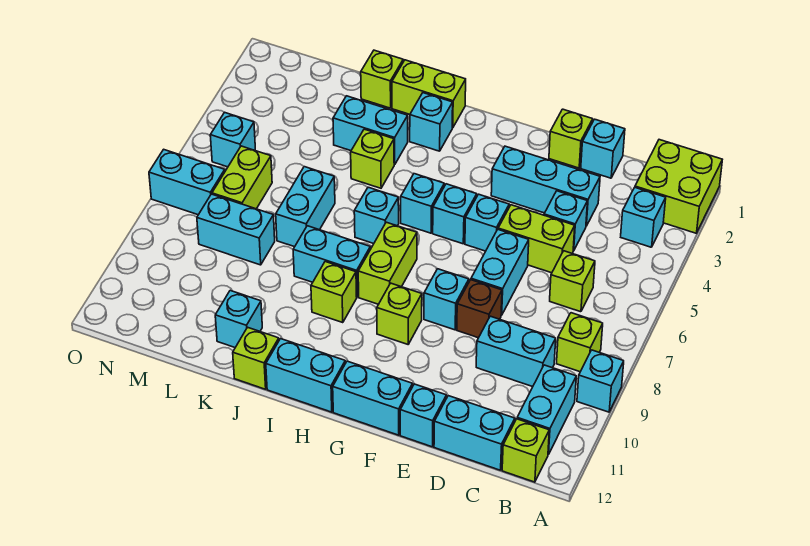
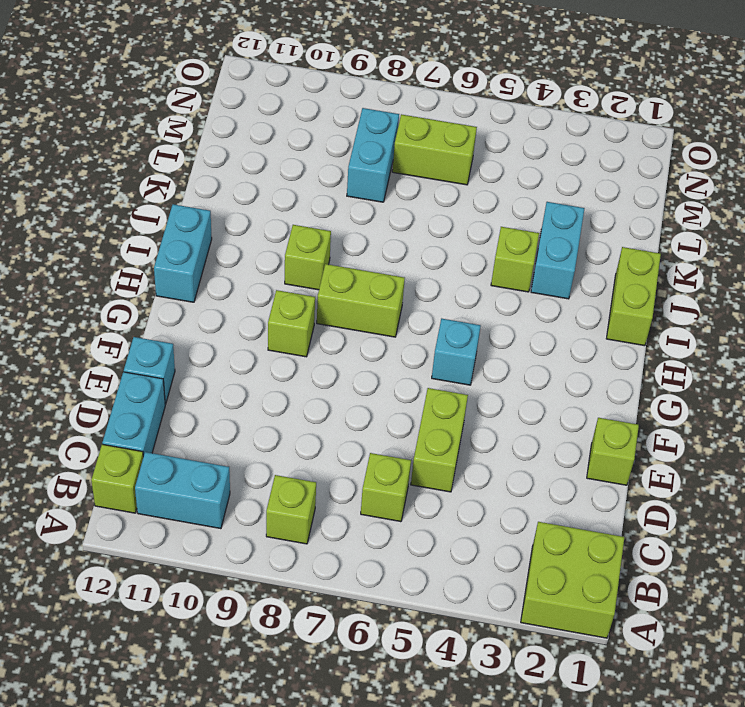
none -> cyan brick A9 level 1
none -> cyan brick B3 level 1
none -> cyan brick C9:D9 level 1
none -> cyan brick D1 level 1

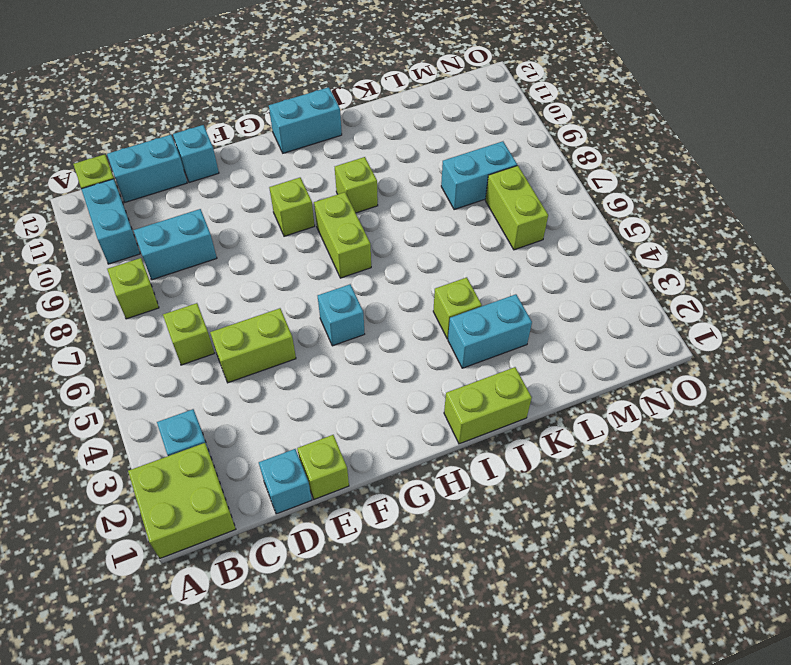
none -> cyan brick A9 level 1
none -> cyan brick D3:F3 level 1
none -> cyan brick D4 level 1
none -> cyan brick E6:E7 level 1

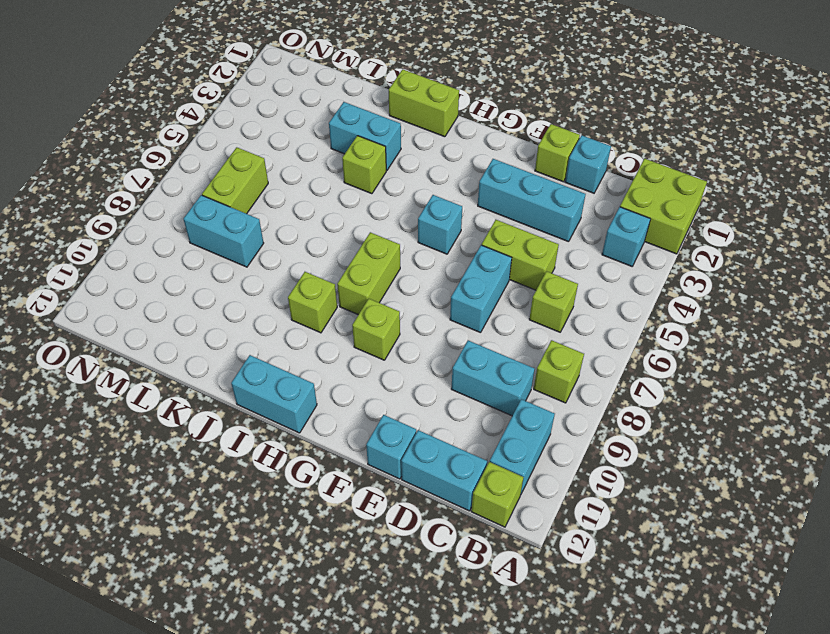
none -> cyan brick A9 level 1
none -> cyan brick D4 level 1
none -> brown brick E8 level 1
none -> cyan brick F5 level 1

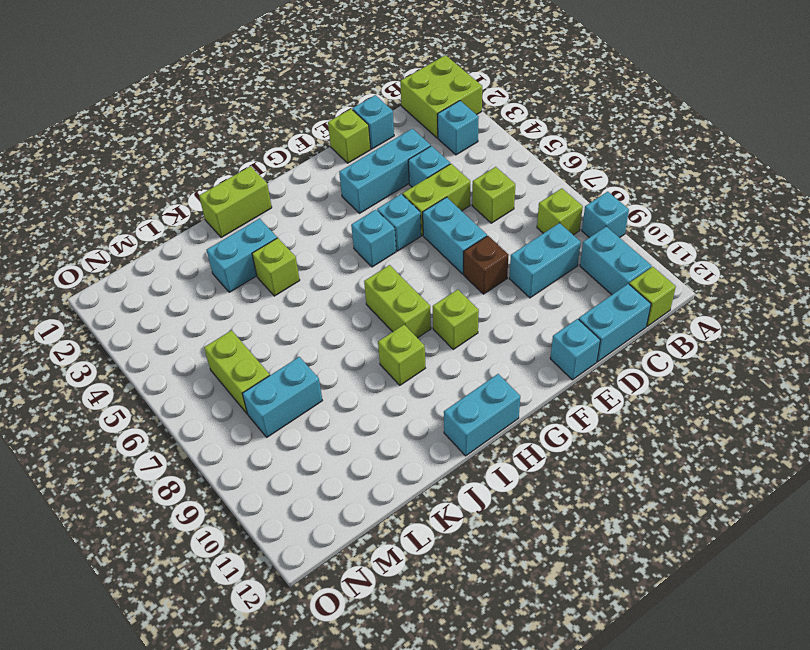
none -> cyan brick F8 level 1
none -> cyan brick F12:G12 level 1
none -> cyan brick H5 level 1
none -> cyan brick I2 level 1

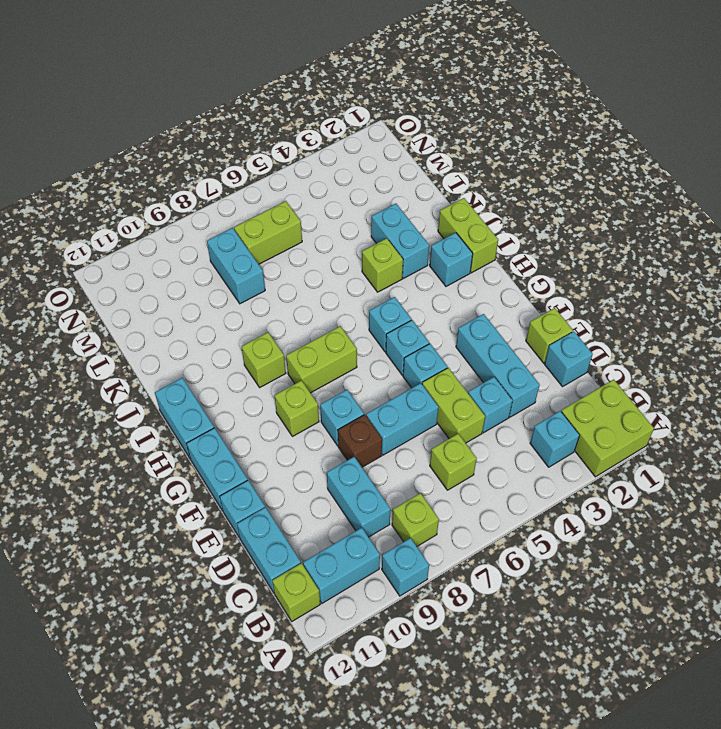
none -> cyan brick I6 level 1
none -> cyan brick I8:J8 level 1
none -> lime brick J12 level 1
none -> lime brick K1 level 1

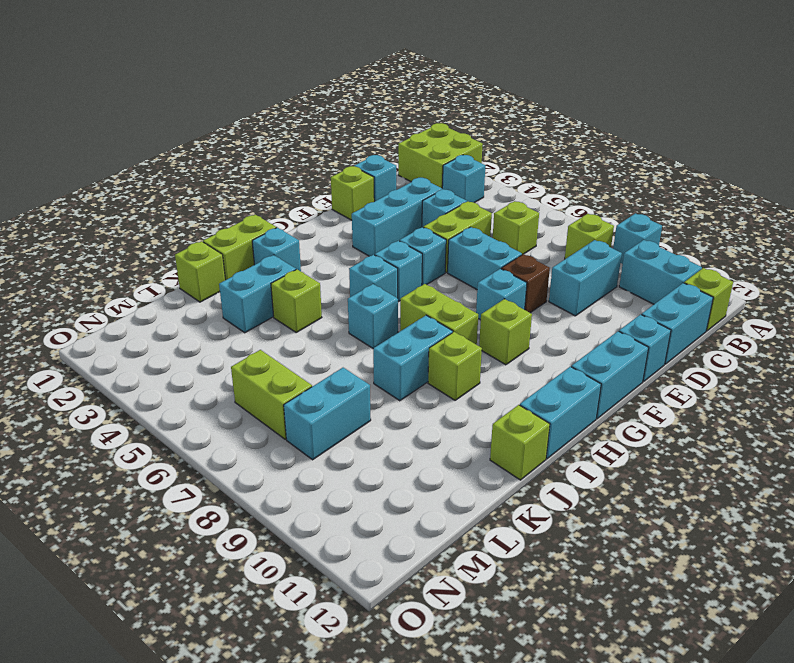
none -> cyan brick K6:K7 level 1
none -> cyan brick K11 level 1
none -> cyan brick N5 level 1
none -> cyan brick N7:O7 level 1

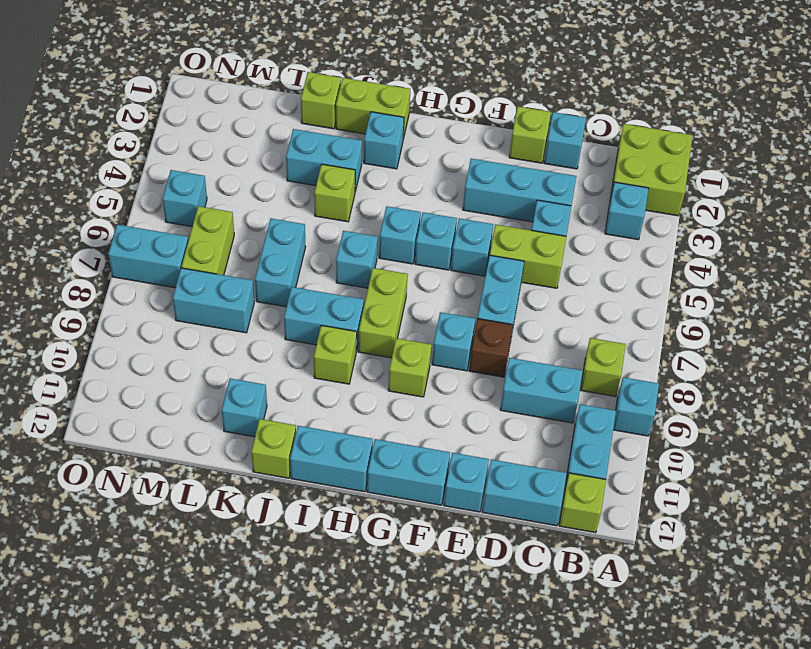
none -> lime brick C6 level 1

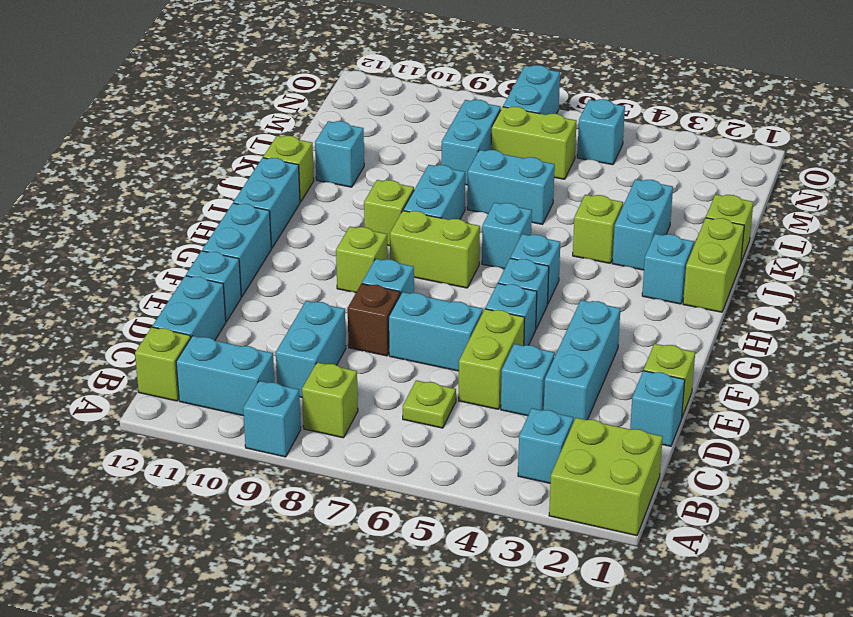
lime plate C6 level 1 -> lime brick C6 level 1

